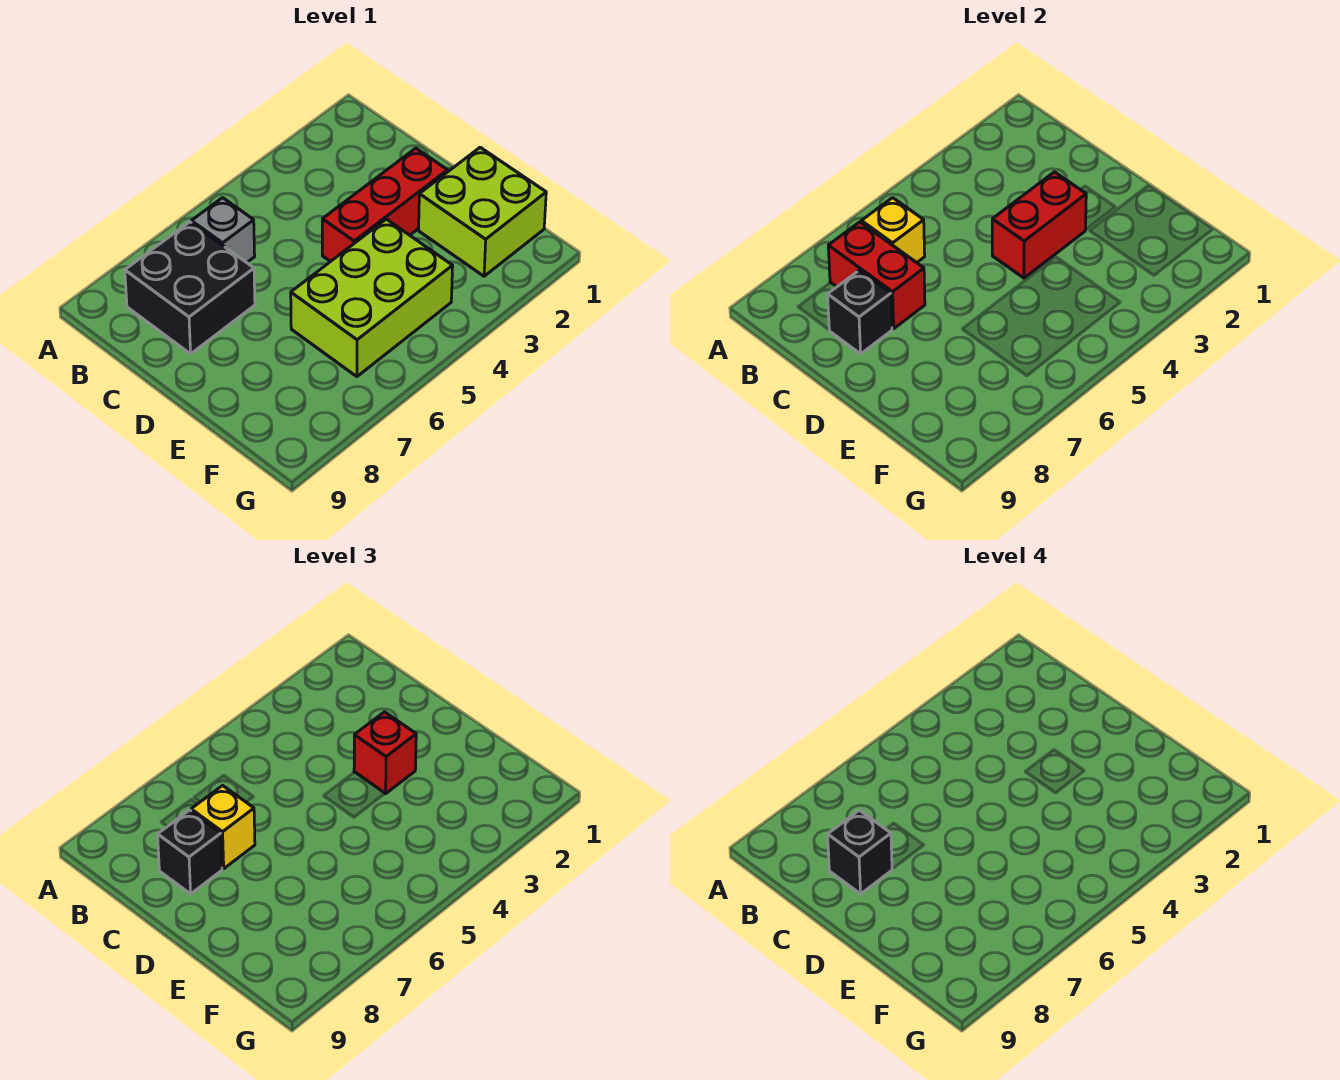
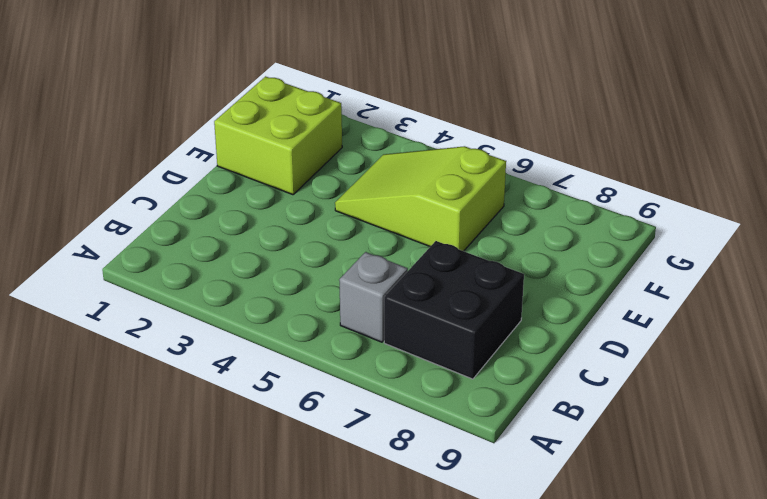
lime slope E4:F6 level 1 top 6 -> lime brick E4:F6 level 1
none -> red brick D2:D4 level 1
none -> yellow brick B6 level 2
none -> red brick B7:C7 level 2

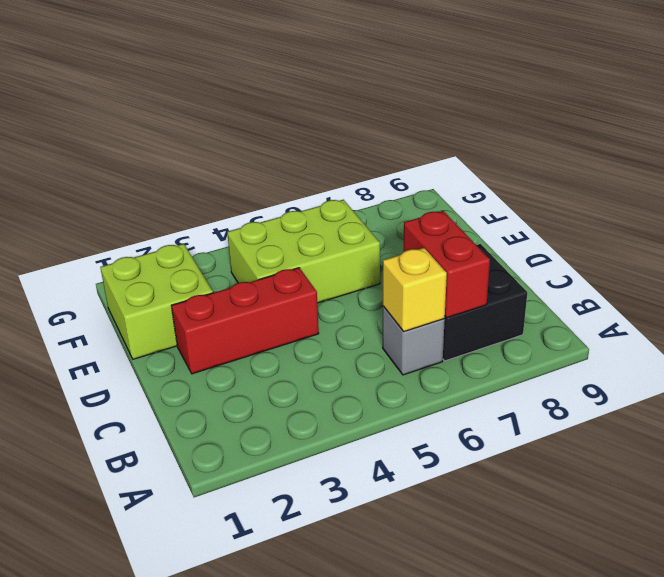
none -> black brick C8 level 2
none -> red brick D3:D4 level 2
none -> yellow brick C7 level 3

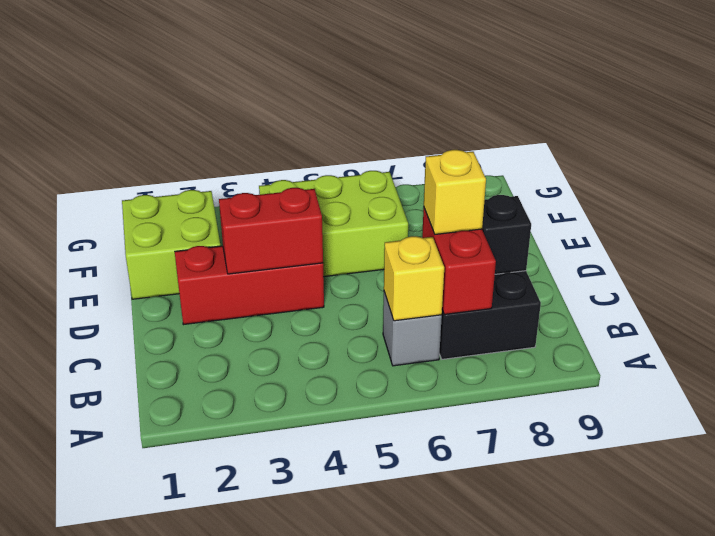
none -> black brick C8 level 3
none -> red brick D3 level 3
none -> black brick C8 level 4

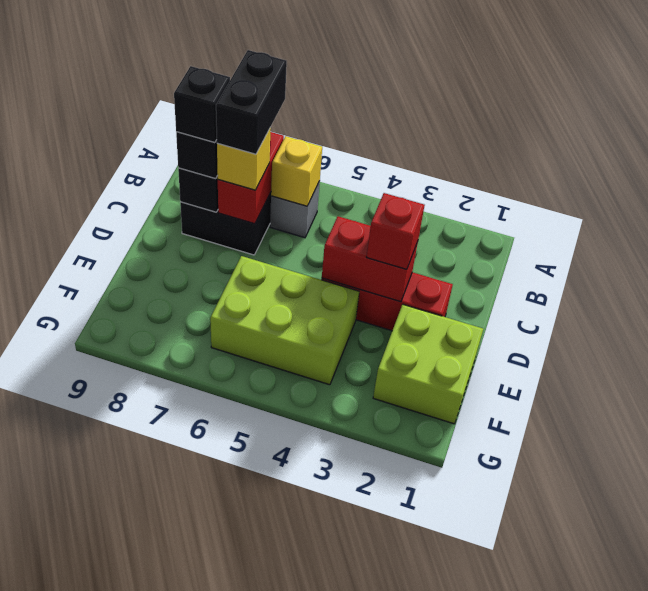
black brick B7:C7 level 4 -> none

